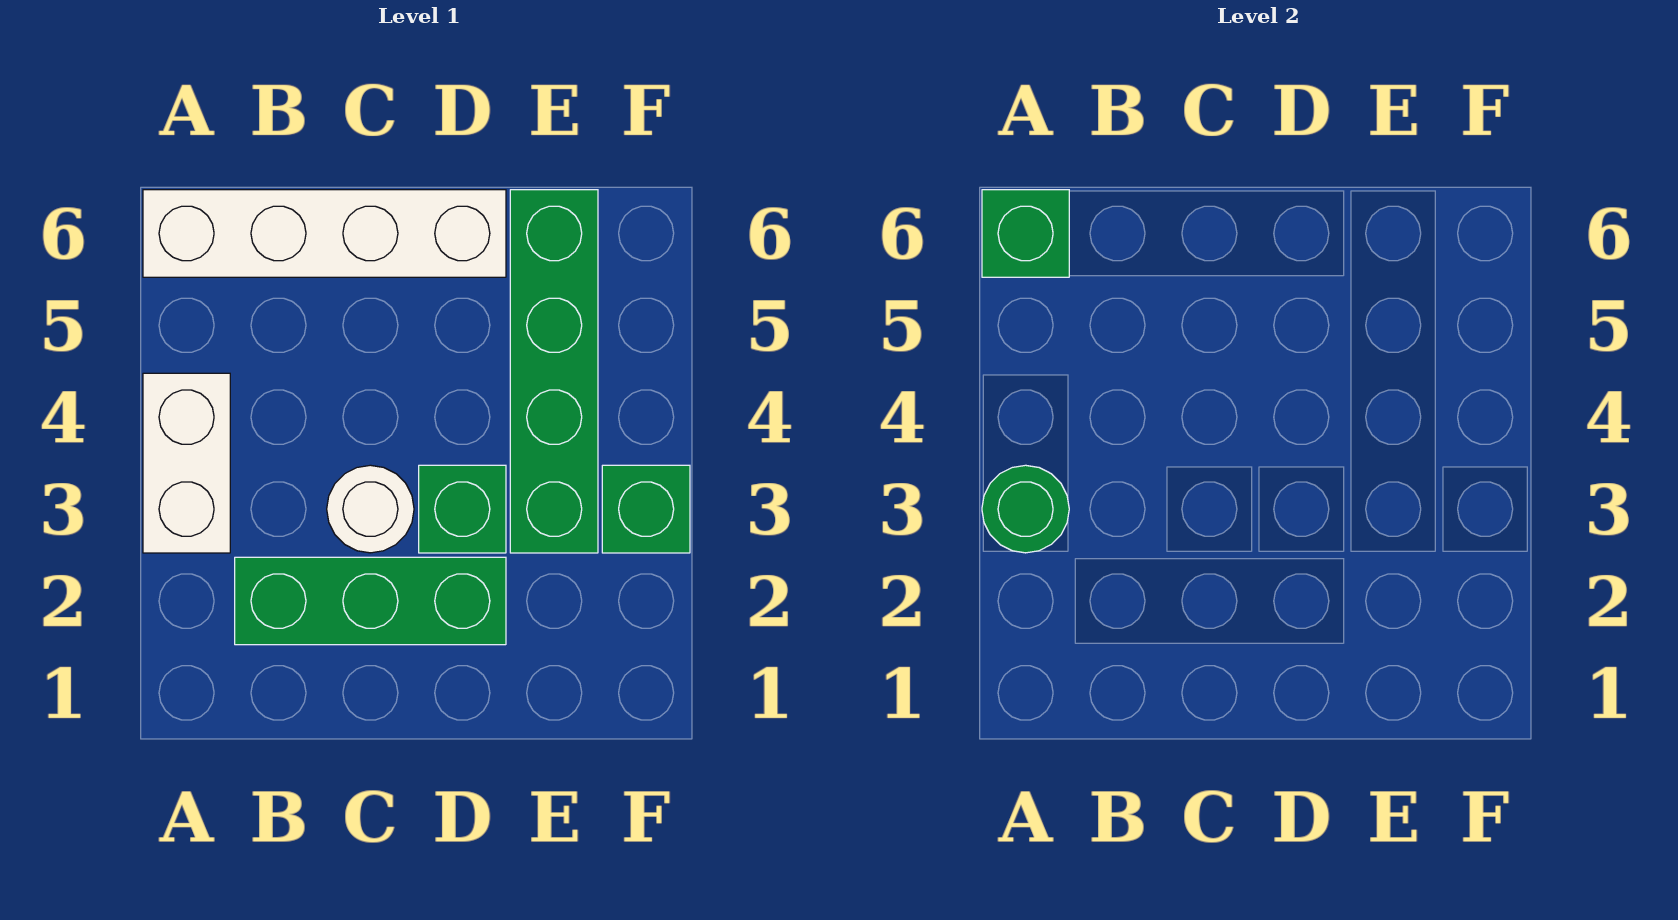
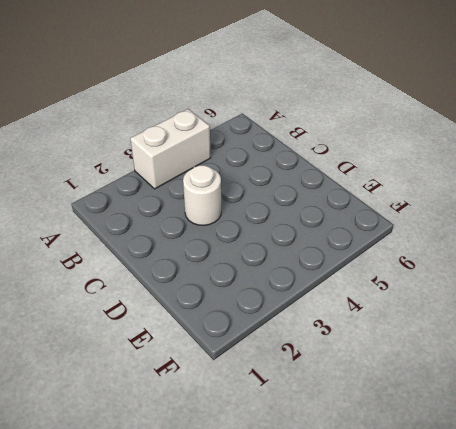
none -> white brick A6:D6 level 1
none -> green brick B2:D2 level 1

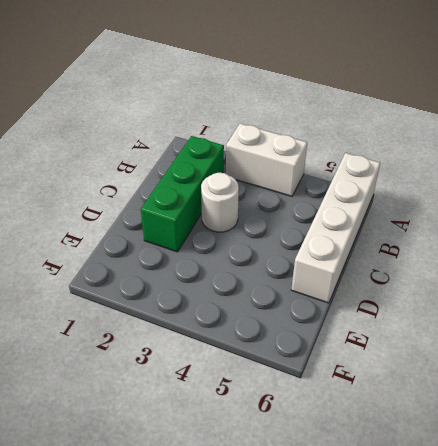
none -> green brick D3 level 1
none -> green brick E3:E6 level 1

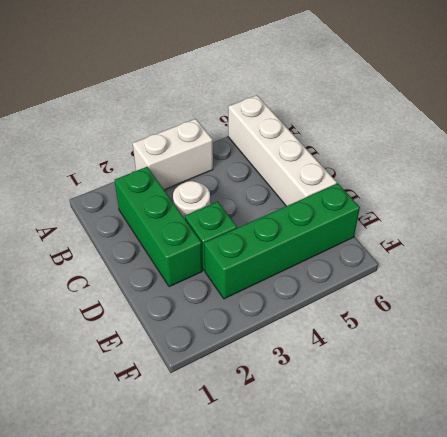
none -> green brick F3 level 1
none -> green round brick A3 level 2

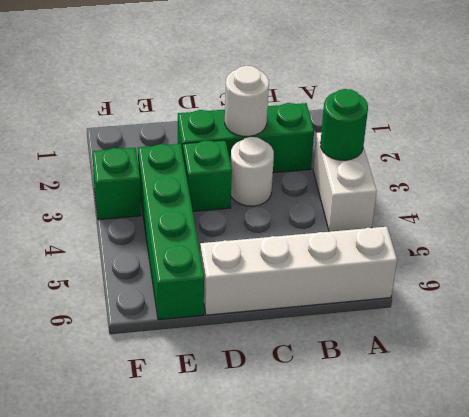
white round brick C2 level 2 -> none
none -> green brick A6 level 2

